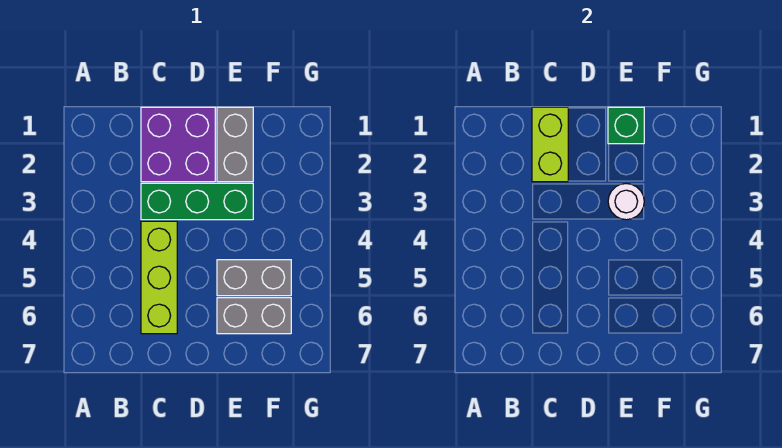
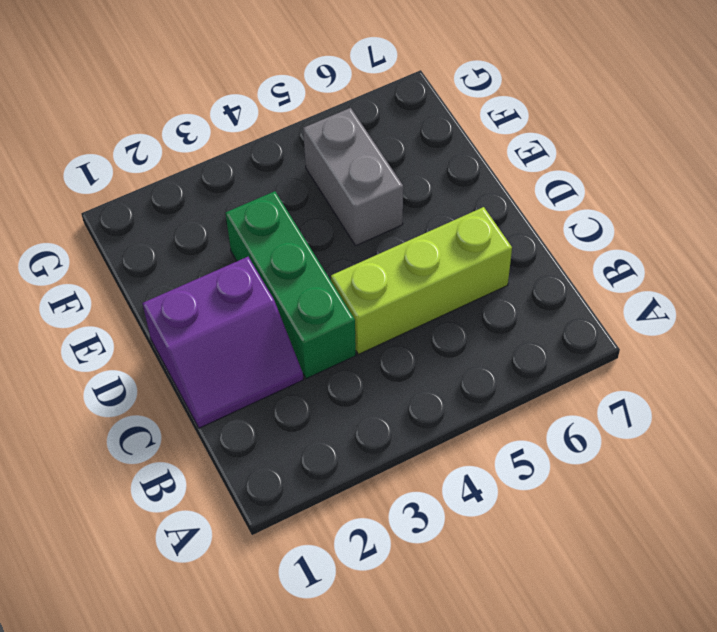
purple slope C1:D2 level 1 top D -> purple brick C1:D2 level 1
none -> grey brick E1:E2 level 1
none -> grey brick E6:F6 level 1

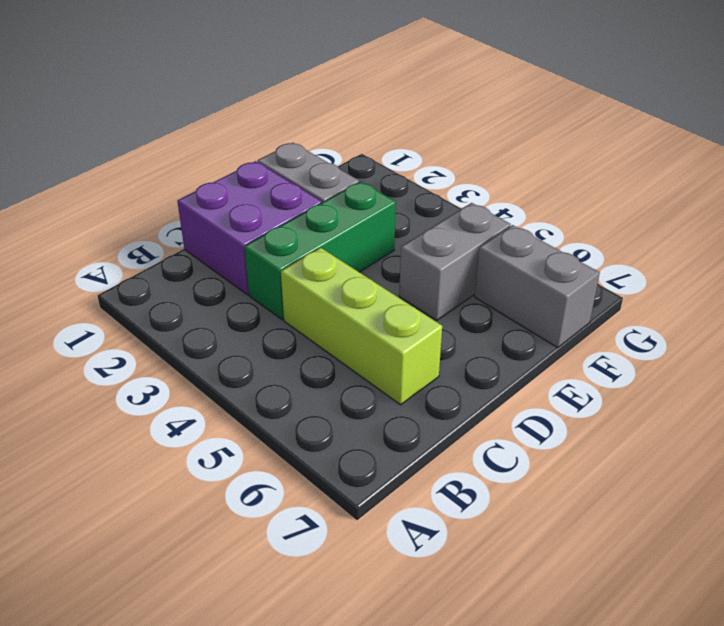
grey brick F6:F7 level 1 -> grey brick E6:F6 level 1
none -> lime brick C1:C2 level 2
none -> green brick E1 level 2

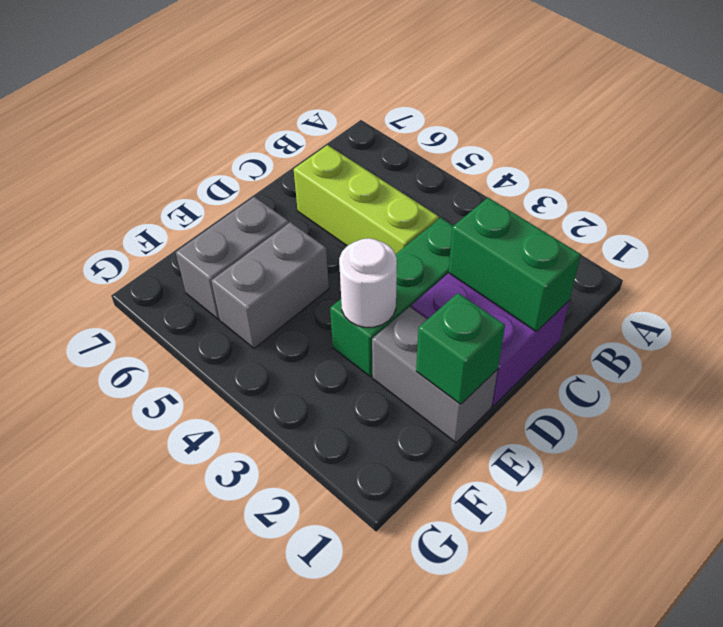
green brick C1:C2 level 2 -> lime brick C1:C2 level 2

